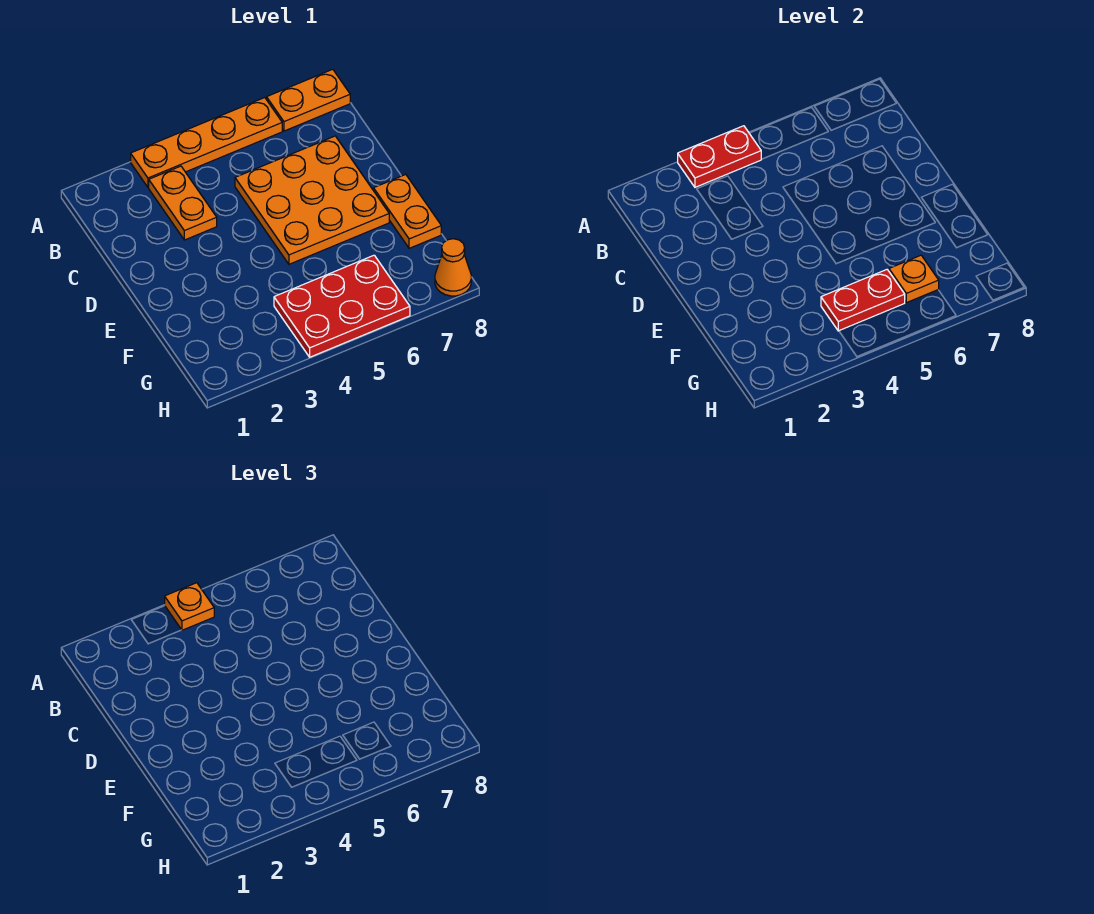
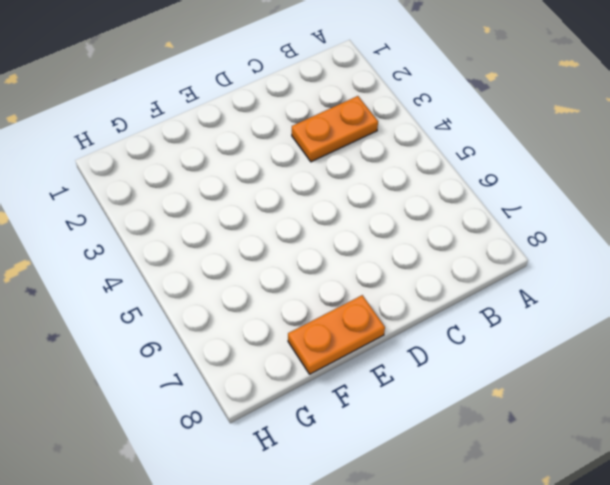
none -> orange plate A3:A6 level 1
none -> orange plate A7:A8 level 1

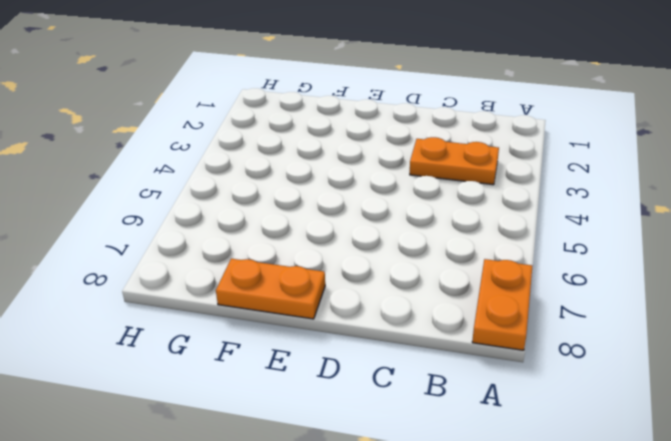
none -> orange plate A3:A6 level 1
none -> orange plate C5:E7 level 1

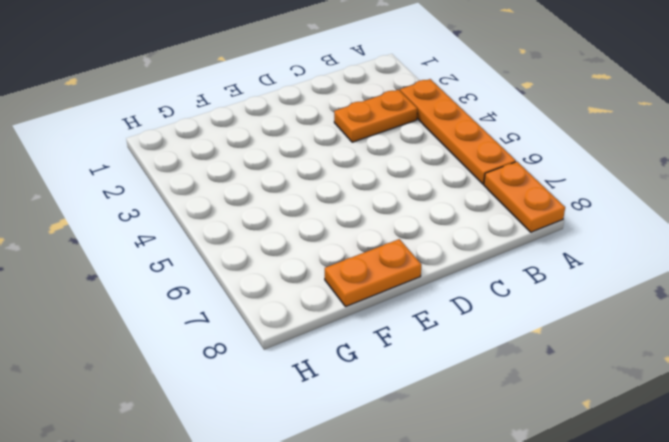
none -> orange plate C5:E7 level 1
none -> red plate G4:H6 level 1

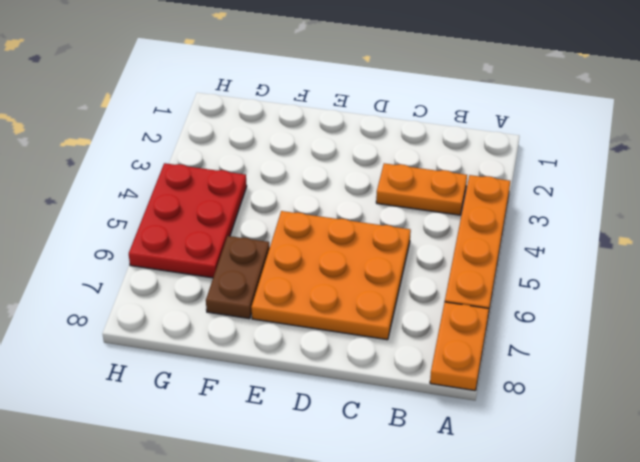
brown plate F6:F7 level 1 -> none
none -> orange plate E8:F8 level 1
none -> orange cone H8 level 1

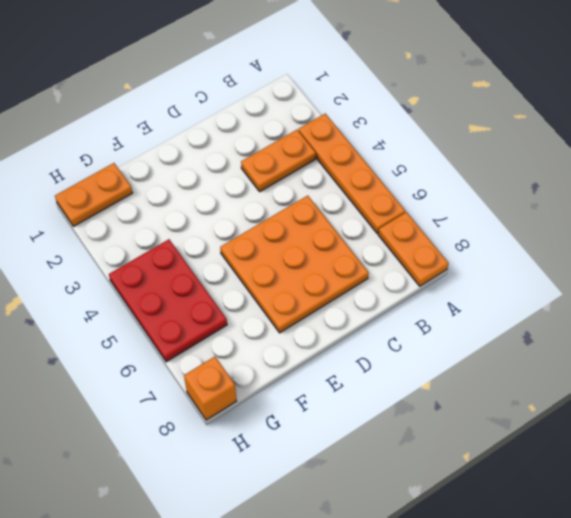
orange plate G1:H1 level 1 -> orange plate E8:F8 level 1
orange brick H8 level 1 -> orange cone H8 level 1
none -> red plate A3:A4 level 2
none -> red plate G4:G5 level 2

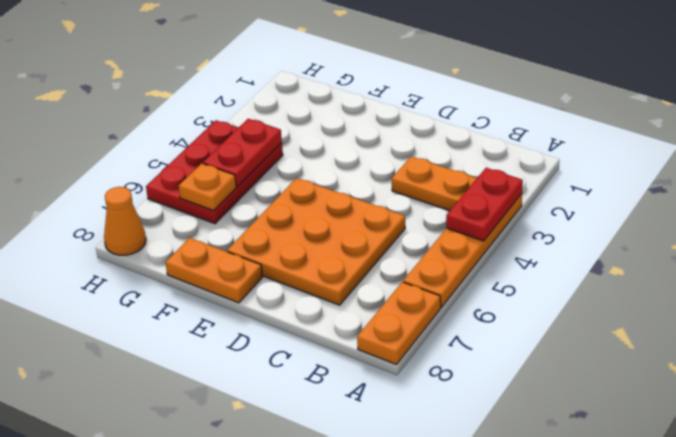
none -> orange plate A4 level 3

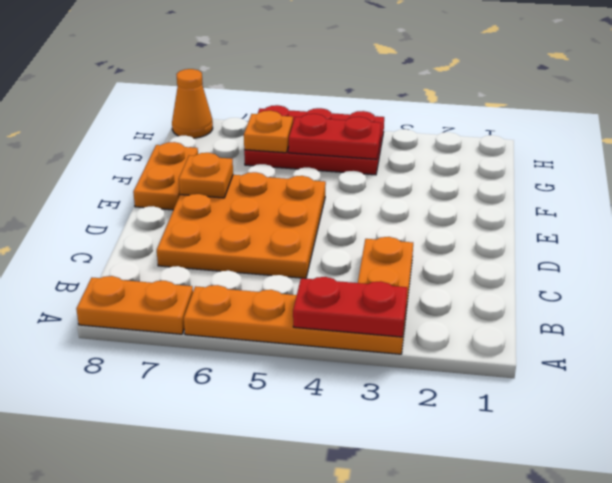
orange plate E7 level 2 -> orange plate A4 level 3

